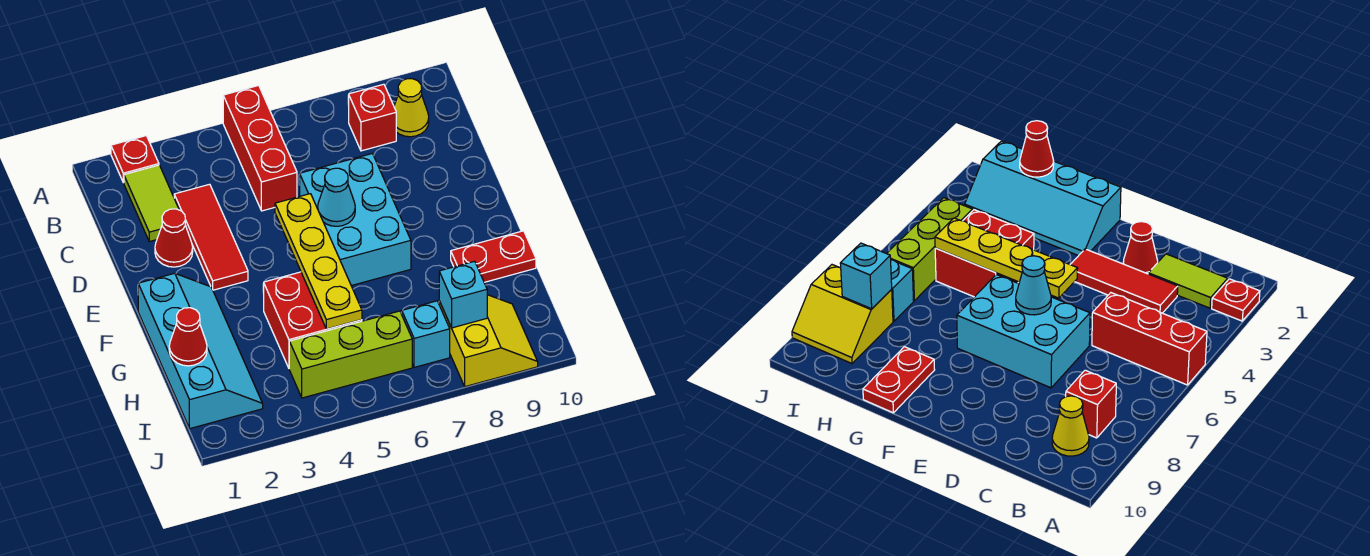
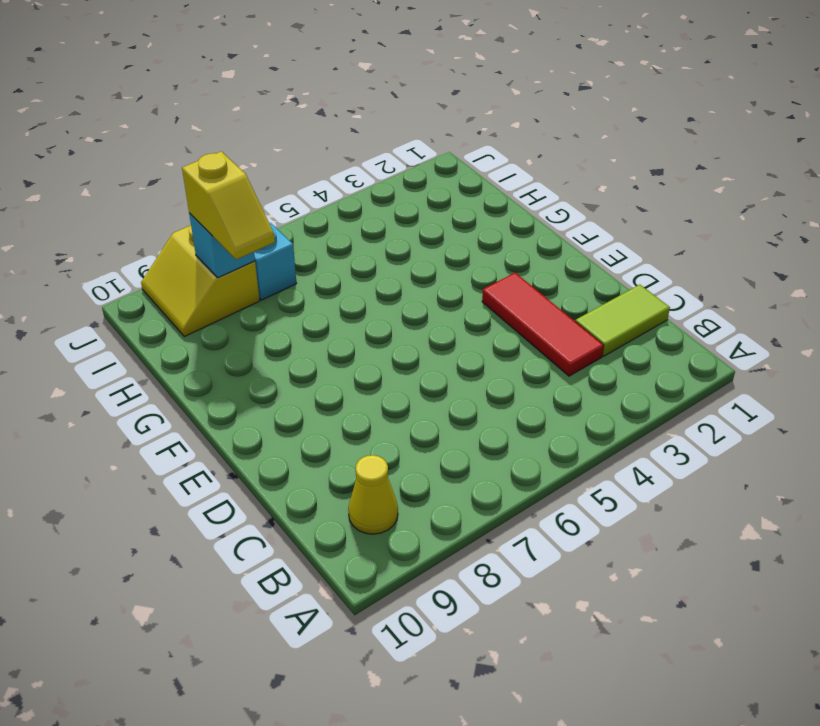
lime tile C1:C2 level 1 -> lime tile B2:C2 level 1
yellow slope H8:I8 level 3 top I -> none
none -> red plate A2 level 1
none -> red brick A5:C5 level 1
none -> red brick B8 level 1

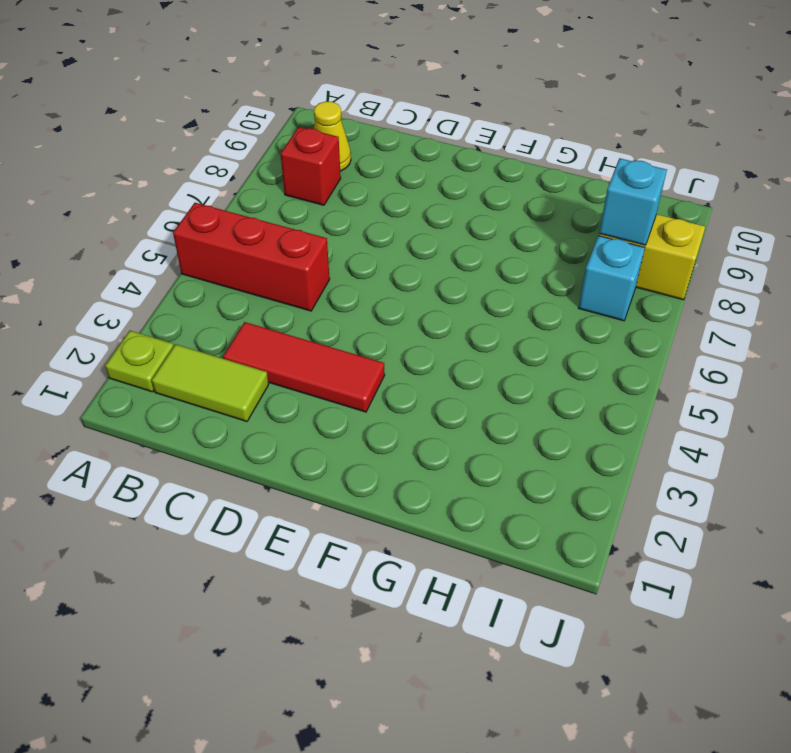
lime plate A2 level 1 -> red plate A2 level 1
none -> red cone D2 level 1
none -> cyan brick D6:F7 level 1
none -> cyan slope F1:I2 level 1 top 1

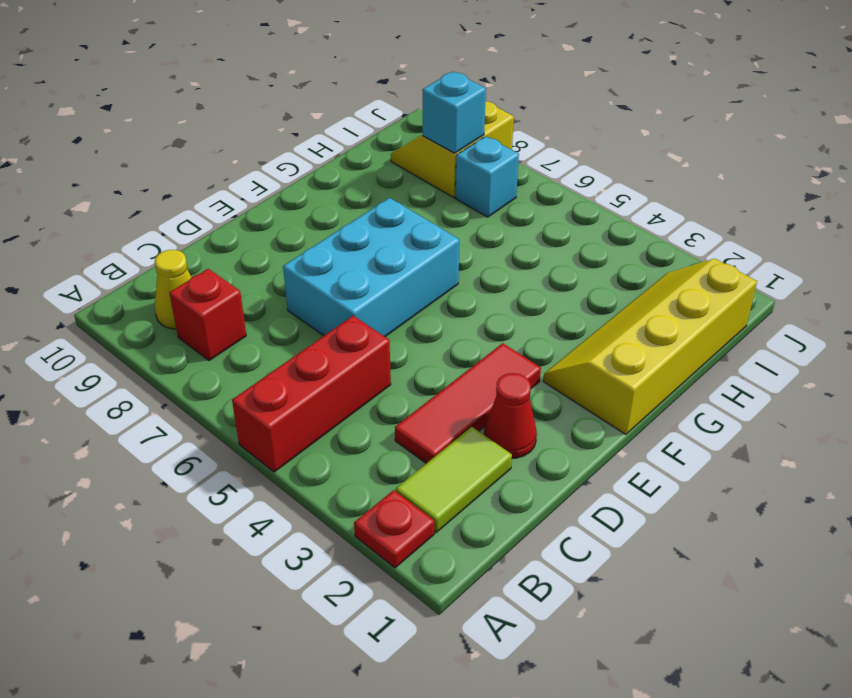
yellow slope F1:I2 level 1 top 1 -> cyan slope F1:I2 level 1 top 1
none -> red brick G4:H5 level 1
none -> red plate G9:G10 level 1
none -> lime brick I4:I6 level 1

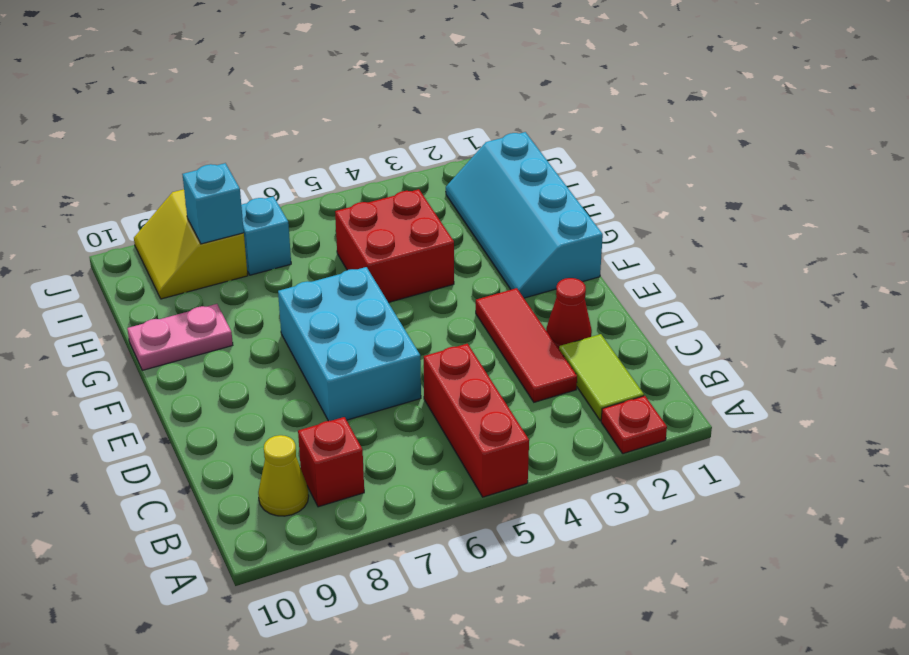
pink plate G9:G10 level 1 -> red plate G9:G10 level 1
none -> lime brick I4:I6 level 1
none -> yellow plate E5:H5 level 2
none -> cyan cone E6 level 2

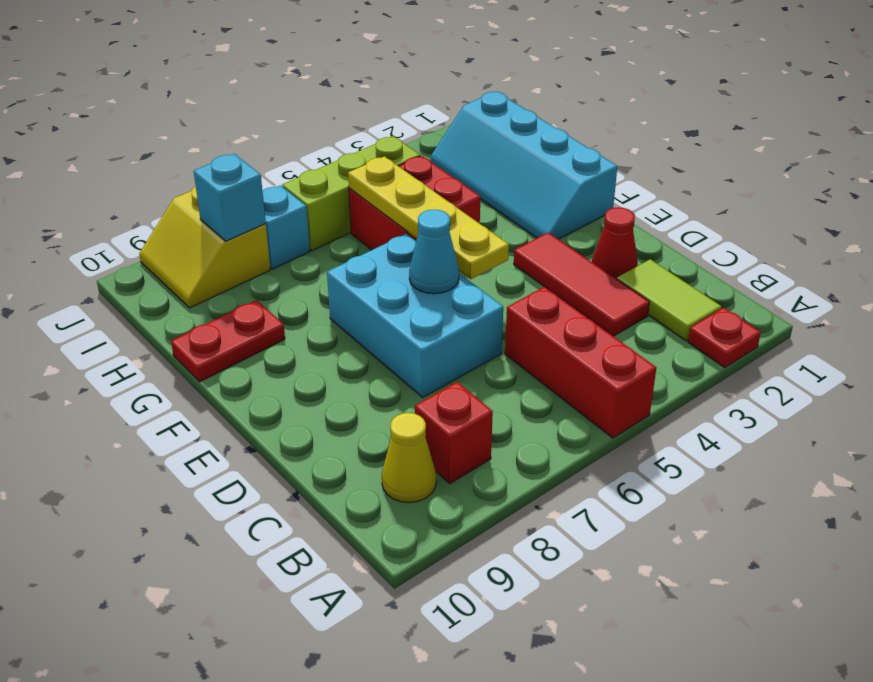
none -> red cone H1 level 2

